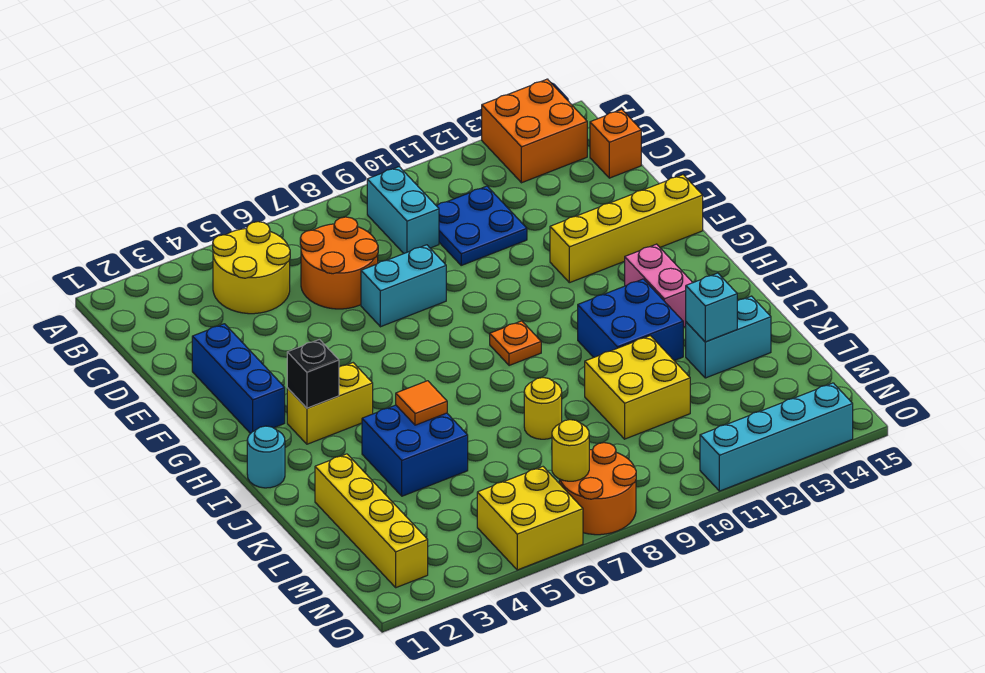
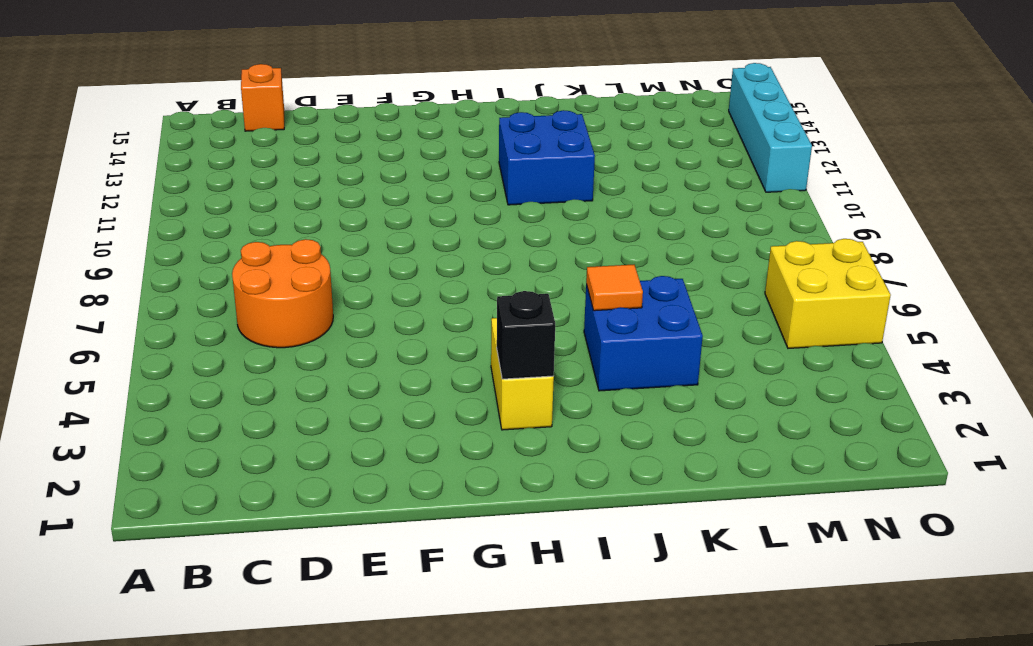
none -> orange brick A13:B14 level 1
none -> yellow round brick B4:C5 level 1
none -> cyan brick B9:C9 level 1

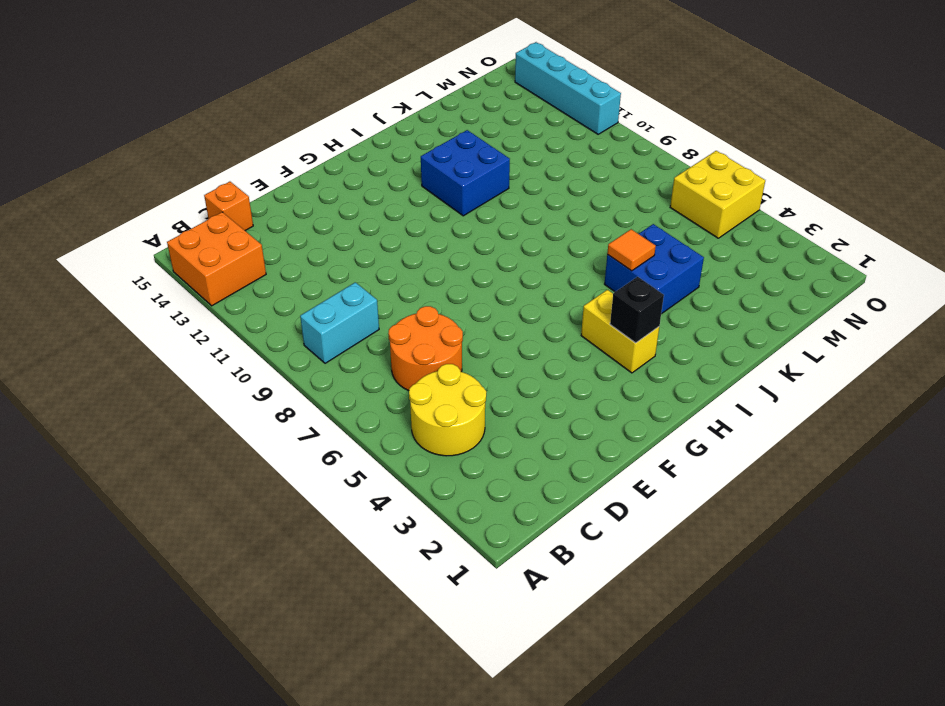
none -> blue plate C10:D11 level 1
none -> blue brick E2:G2 level 1
none -> cyan brick E7:E8 level 1

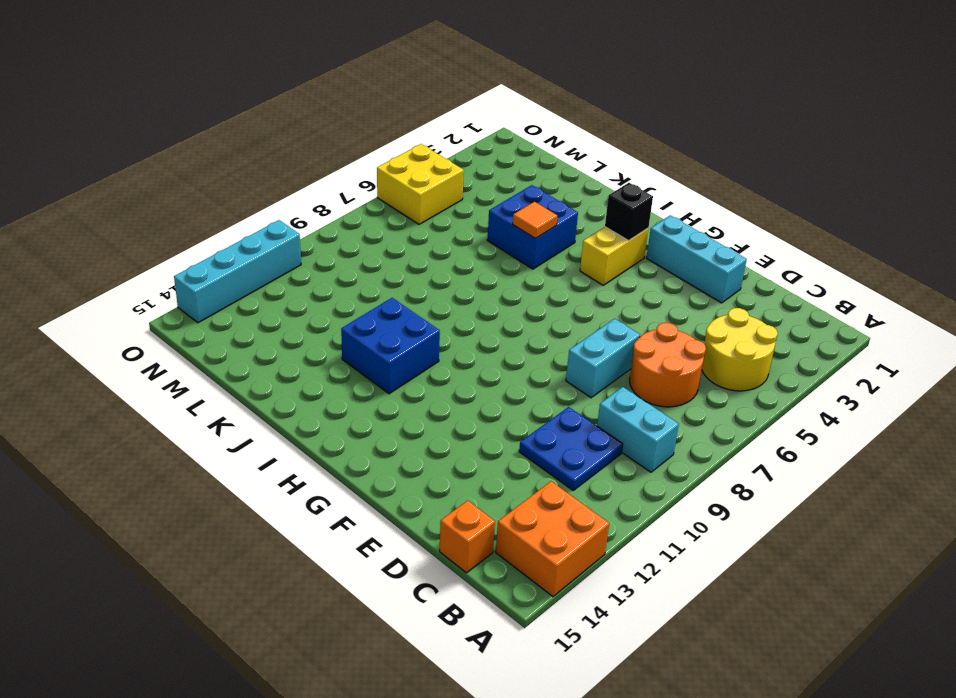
cyan brick E2:G2 level 1 -> blue brick E2:G2 level 1
none -> yellow brick F12:F15 level 1
none -> orange plate H9 level 1
none -> pink brick H13:I13 level 1

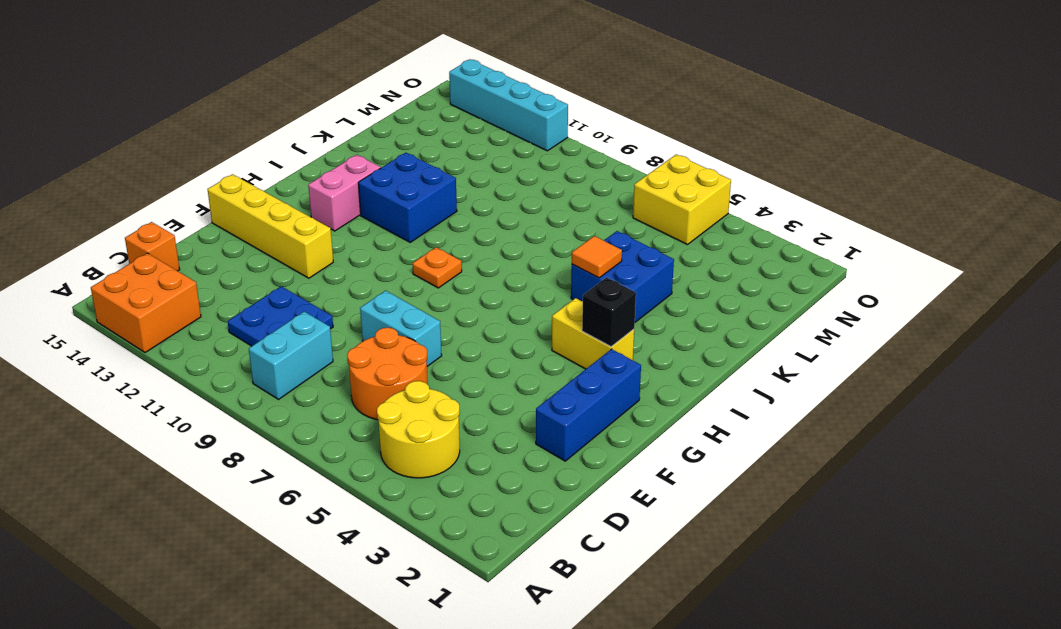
none -> cyan round brick I1 level 1
none -> yellow brick K2:N2 level 1
none -> yellow round brick K8 level 1

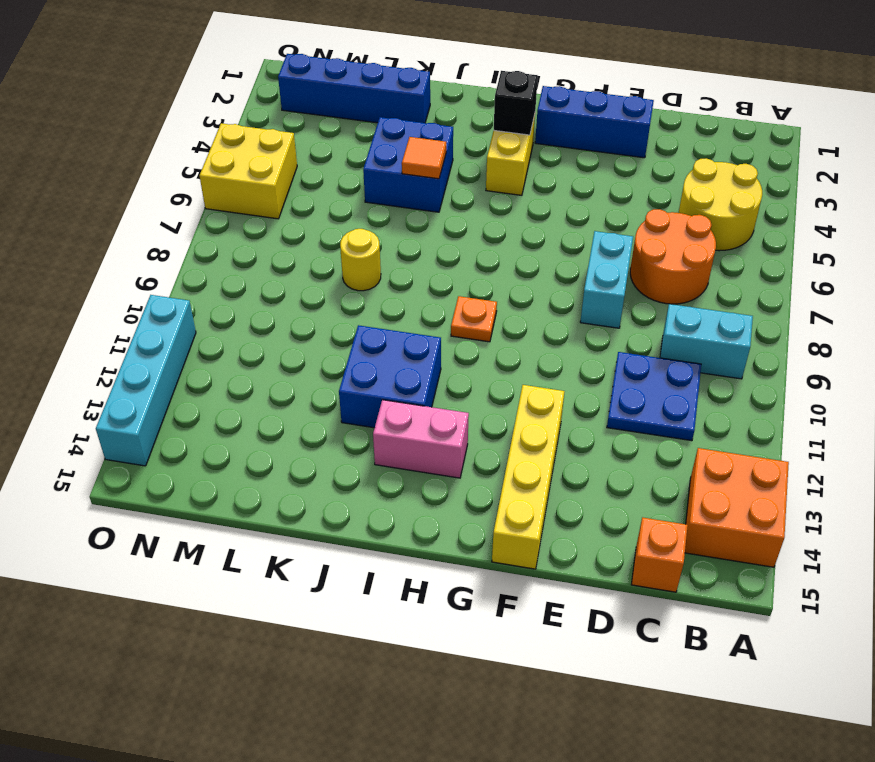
blue brick K2:N2 level 1 -> yellow brick K2:N2 level 1
none -> cyan round brick I1 level 1
none -> yellow brick K10:L11 level 1
none -> cyan brick K13:K14 level 1

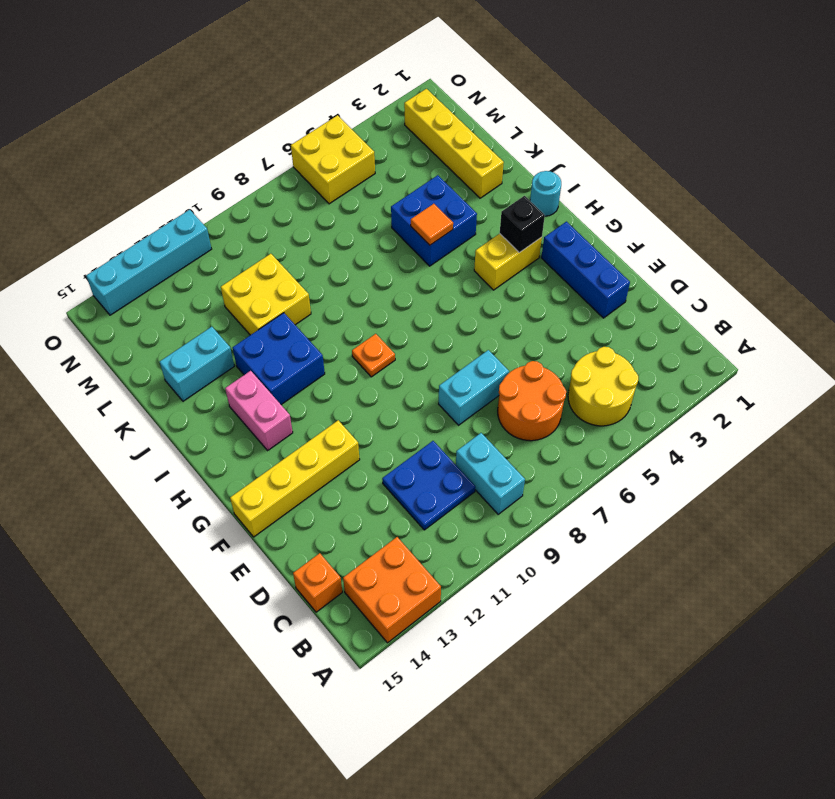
none -> yellow round brick K8 level 1
none -> orange round brick N7:O8 level 1
none -> cyan brick K13 level 2

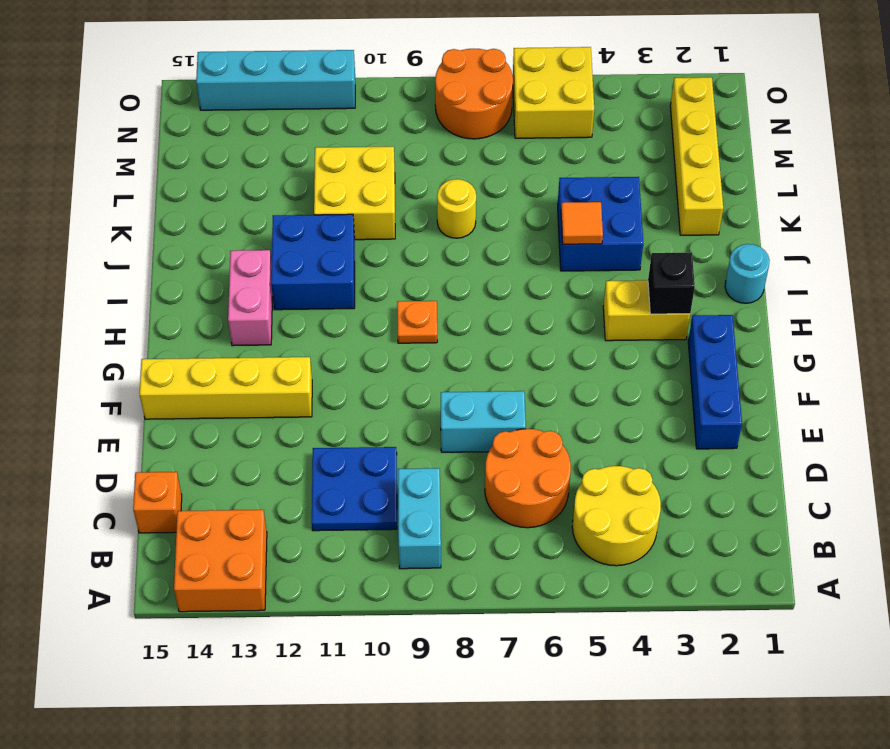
none -> cyan brick K13:K14 level 1
none -> cyan brick K13 level 2
none -> yellow round brick N7 level 2

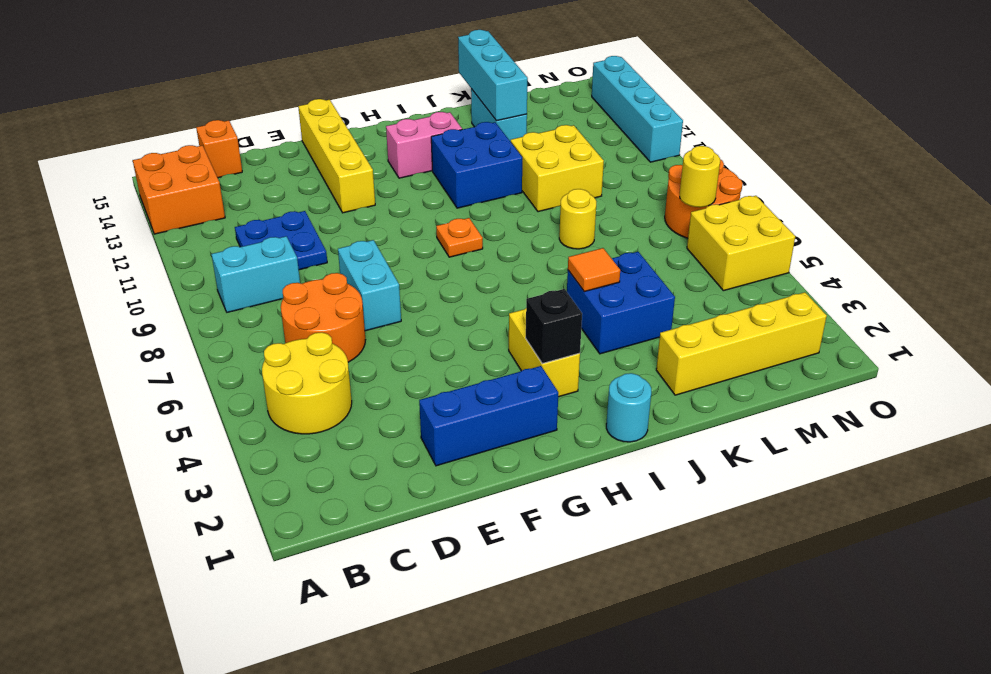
cyan brick K13:K15 level 2 -> cyan brick K13 level 2

